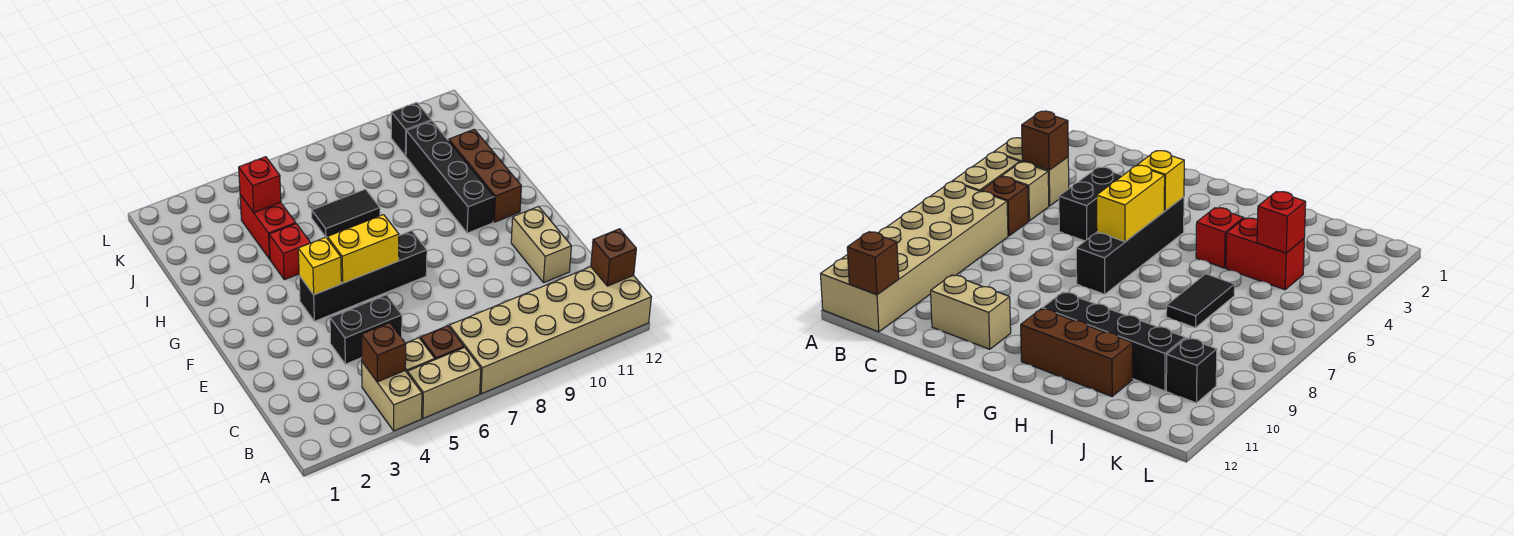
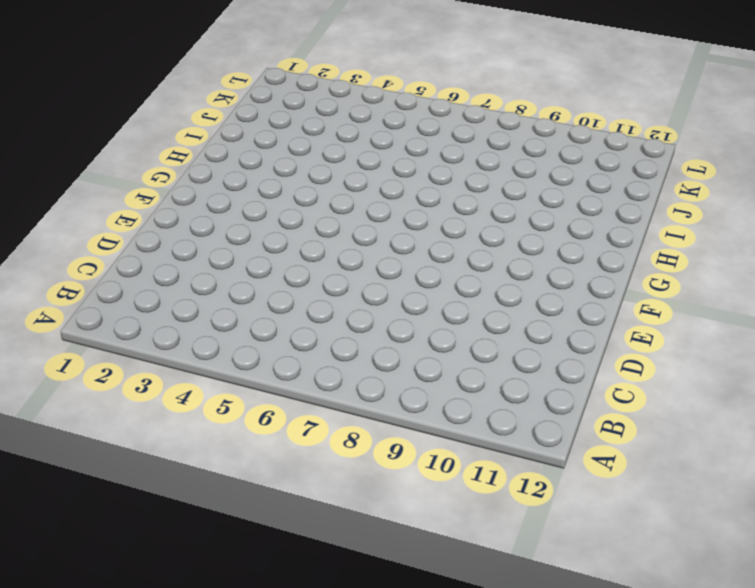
none -> tan brick A4:B4 level 1
none -> tan brick A5:A6 level 1
none -> tan brick A7:B12 level 1

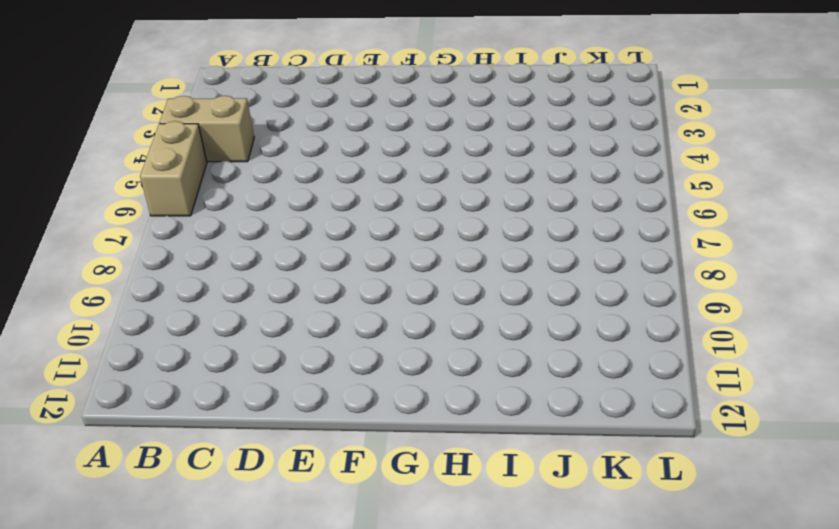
none -> tan brick A7:B12 level 1
none -> tan brick B5 level 1
none -> brown brick B6 level 1

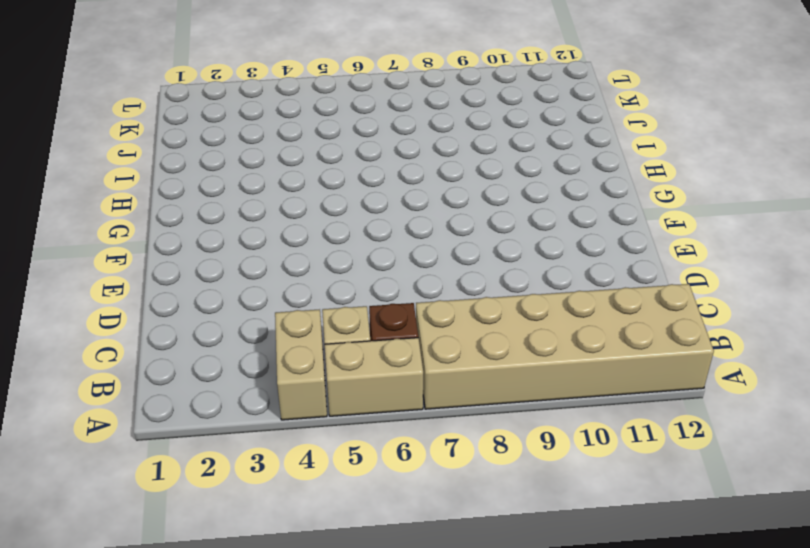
none -> black brick D4:D5 level 1
none -> tan brick D11:E11 level 1
none -> black brick F4:F7 level 1

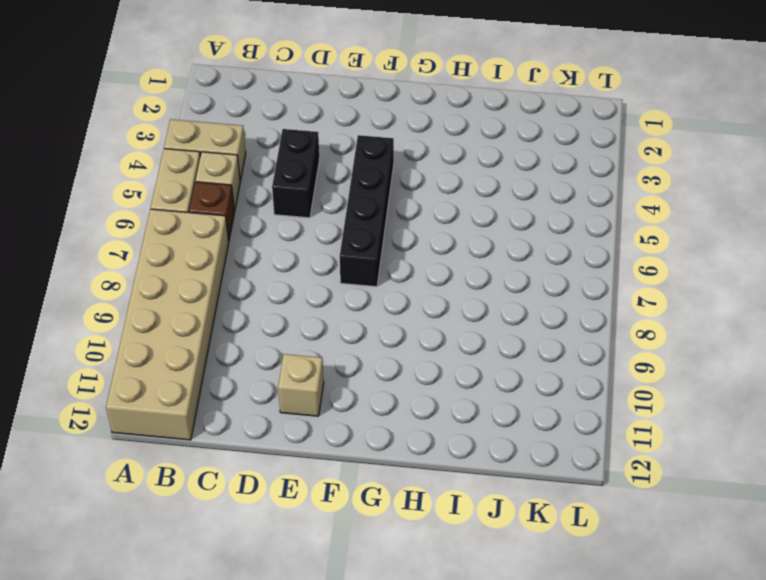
tan brick E11 level 1 -> tan brick D11:E11 level 1
none -> black brick G10:J10 level 1
none -> brown brick G11:I11 level 1
none -> red brick H4 level 1

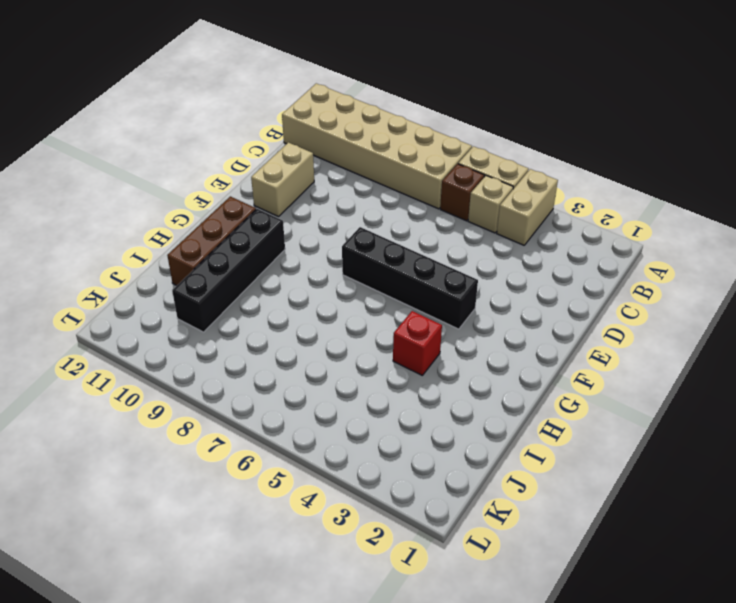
none -> black brick D4:D5 level 1
none -> red brick I4:J4 level 1
none -> black tile I6:I7 level 1

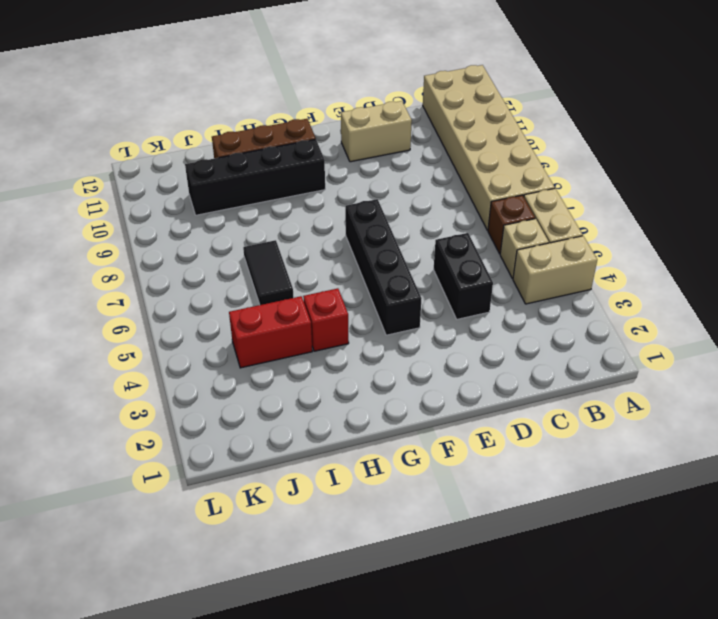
none -> black brick K10 level 1
none -> brown brick B4 level 2
none -> brown brick B12 level 2

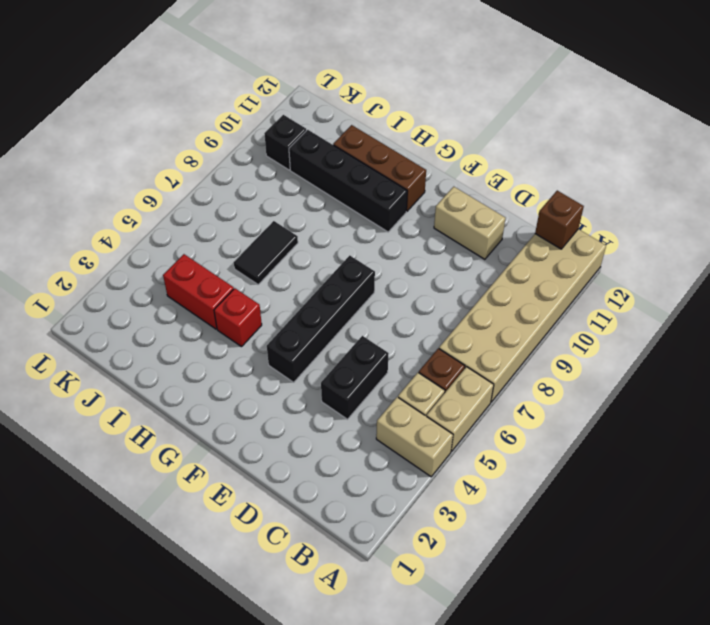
none -> brown brick B4 level 2
none -> yellow brick F4 level 2
none -> yellow brick F5:F6 level 2

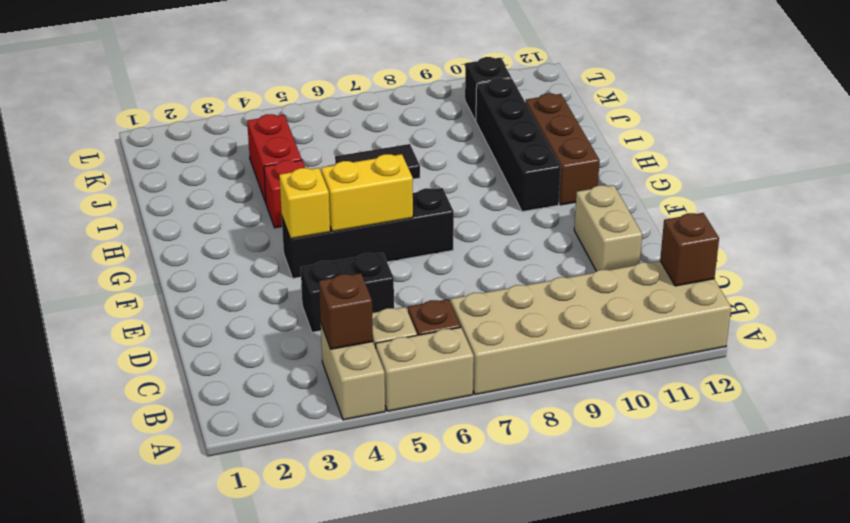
none -> red brick J4 level 2

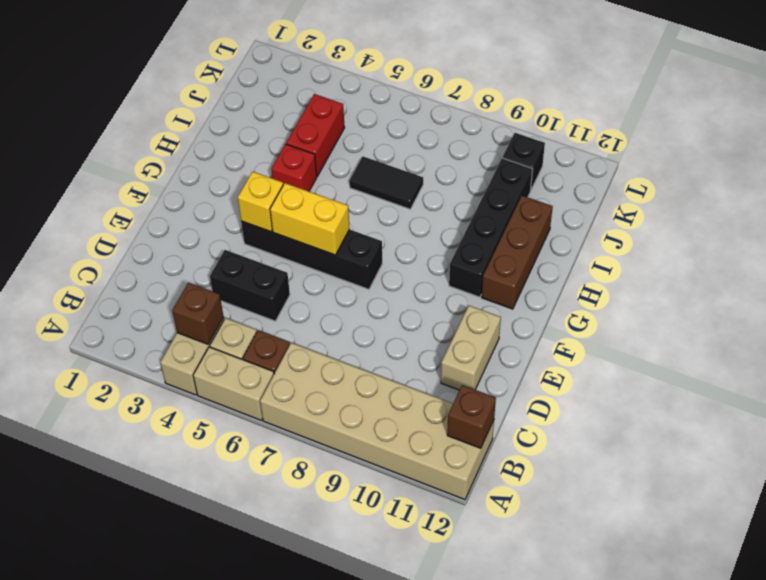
none -> red brick J4 level 2

